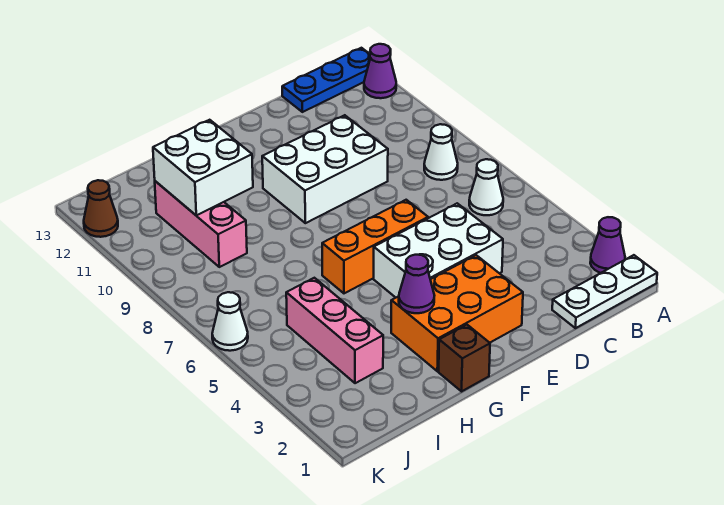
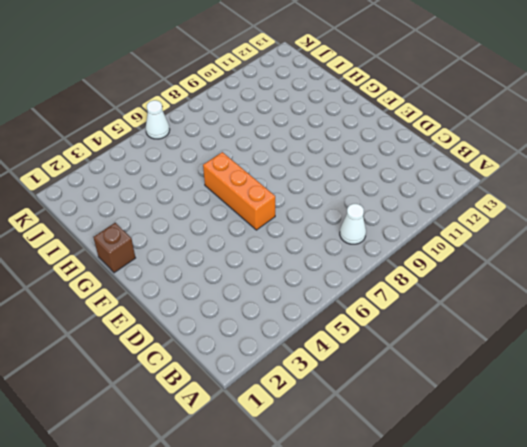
none -> white plate A1:C1 level 1
none -> purple cone A2 level 1
none -> purple cone A12 level 1

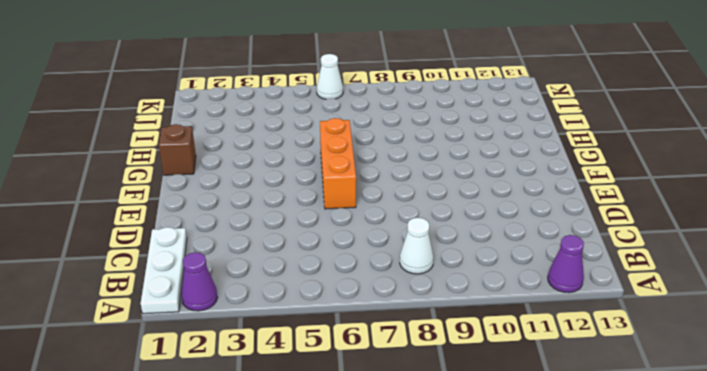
none -> blue plate A13:C13 level 1
none -> white cone B6 level 1
none -> white brick D4:F5 level 1

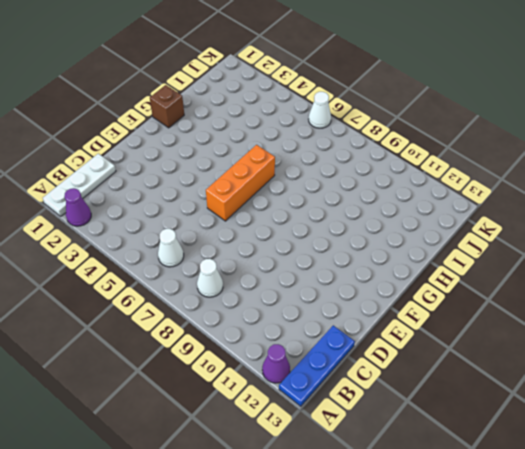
none -> white brick D4:F5 level 1
none -> white brick D9:F10 level 1
none -> orange brick E2:G3 level 1

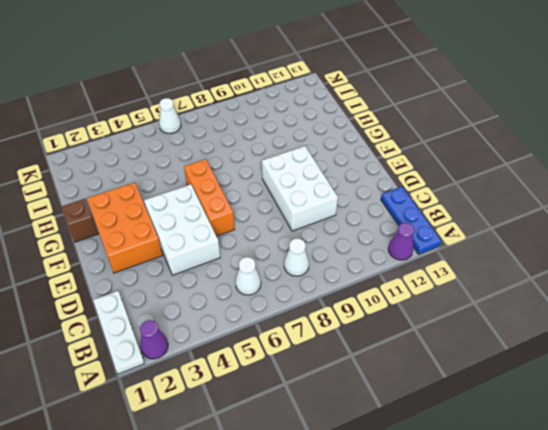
none -> pink brick I3:I5 level 1
none -> pink brick I9:I11 level 1
none -> brown cone K12 level 1

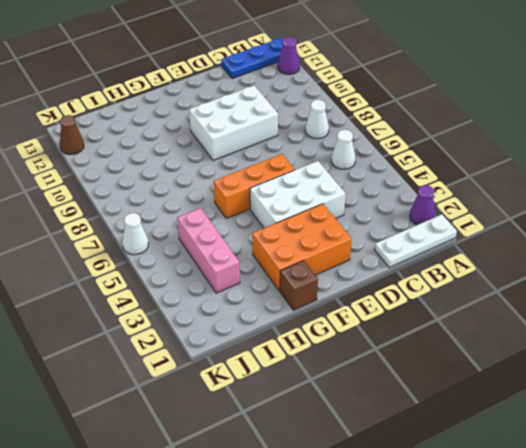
none -> pink brick I9:I11 level 1
none -> purple cone G3 level 2
none -> white brick H10:I11 level 2

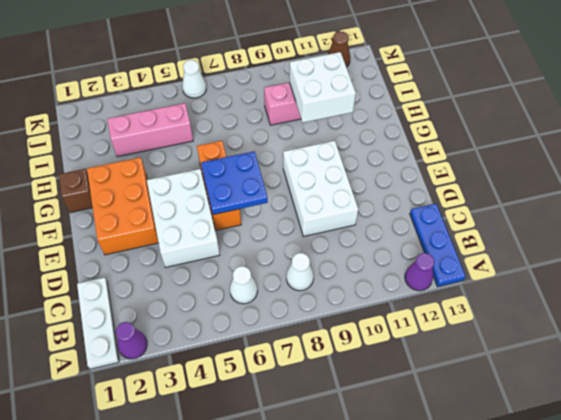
blue plate E6:F7 level 2 -> none
none -> purple cone G3 level 2

